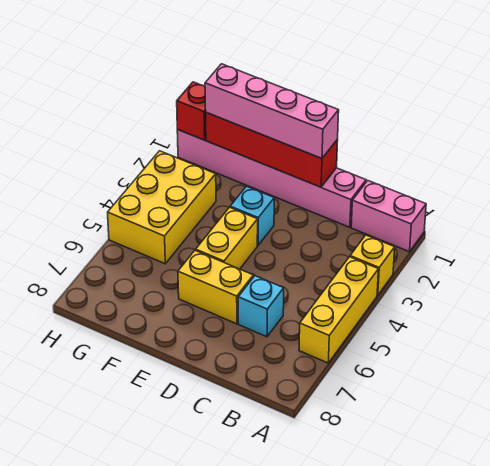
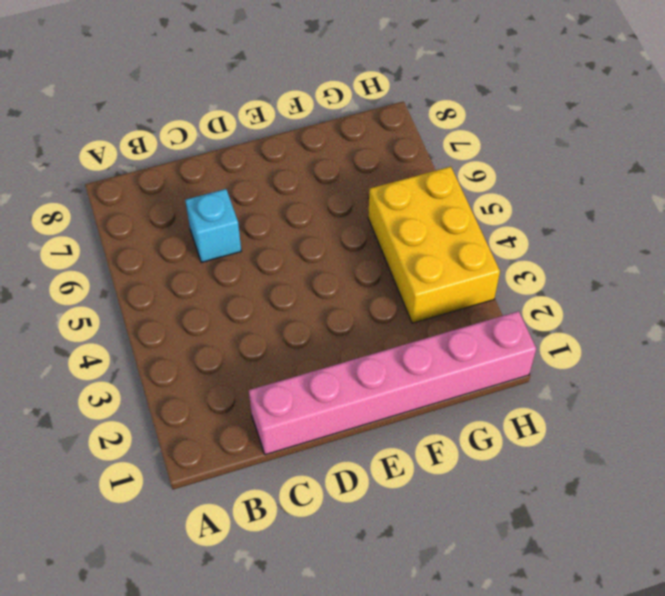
none -> pink brick A1:B1 level 1
none -> yellow brick A3 level 1
none -> yellow brick A4:A6 level 1

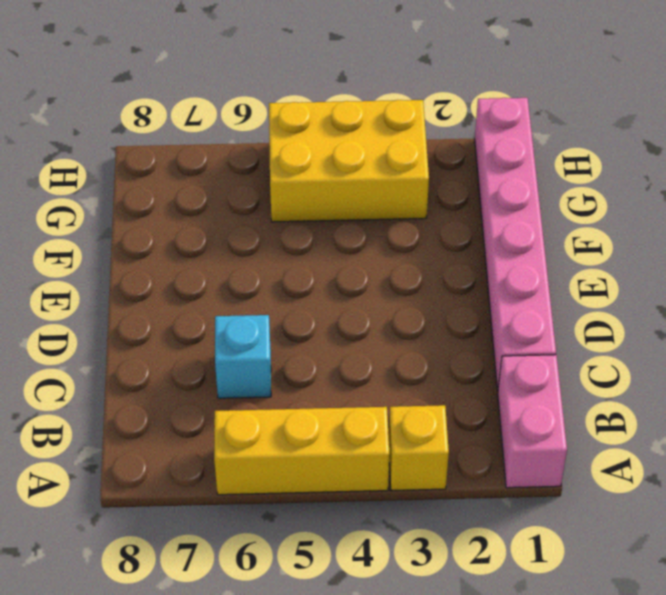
none -> yellow brick D6:E6 level 1
none -> cyan brick E3 level 1
none -> yellow brick E4:E5 level 1

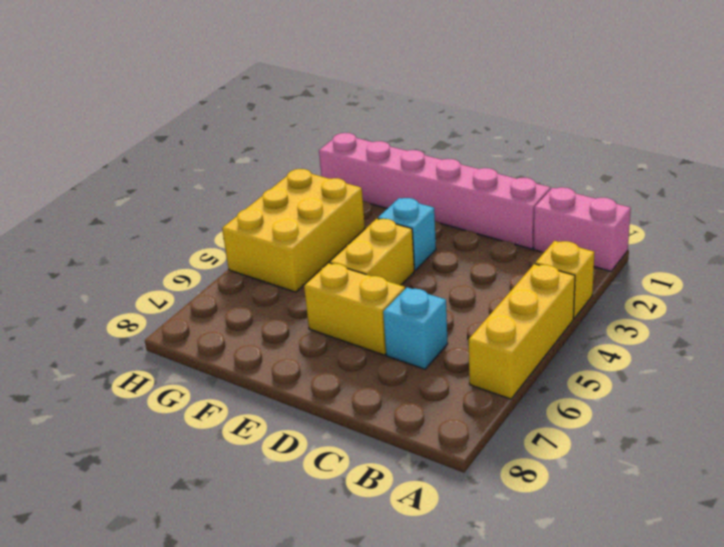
none -> red brick D1:G1 level 2
none -> red brick H1 level 2
none -> pink brick D1:G1 level 3

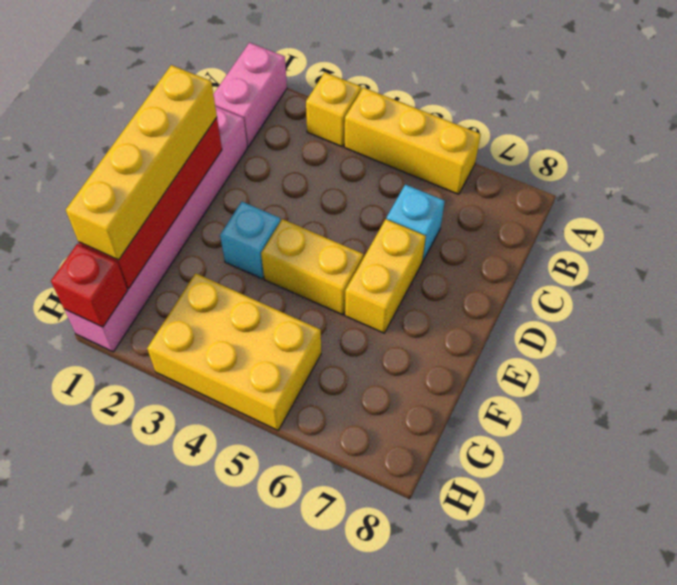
yellow brick D1:G1 level 3 -> pink brick D1:G1 level 3

